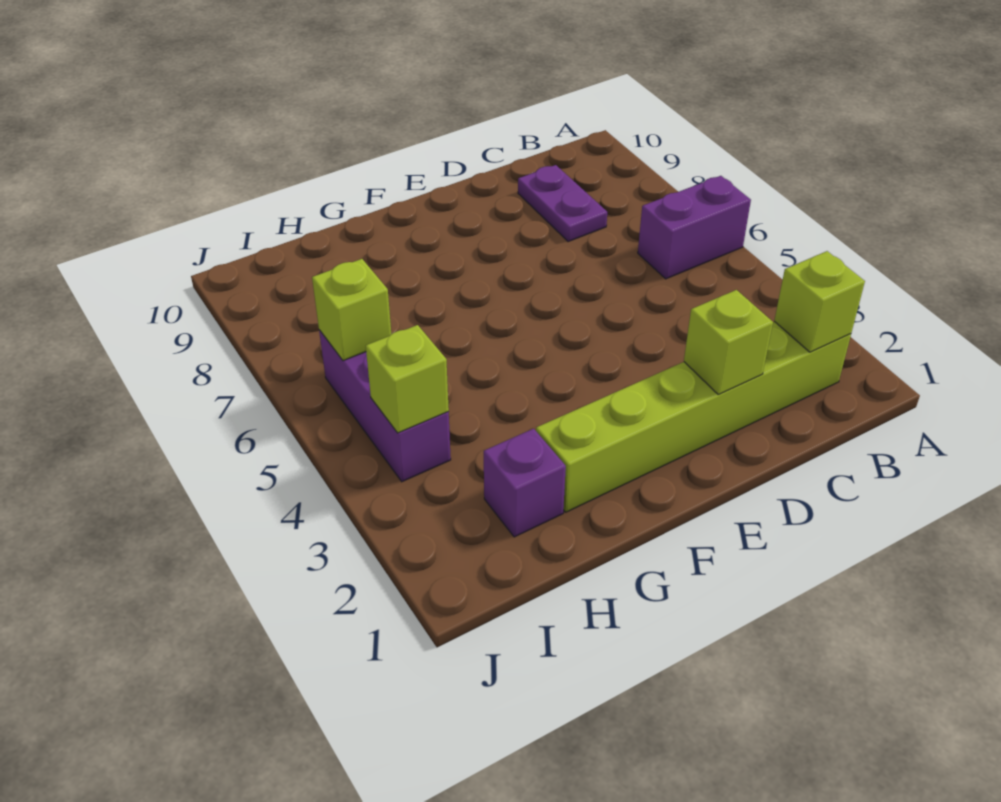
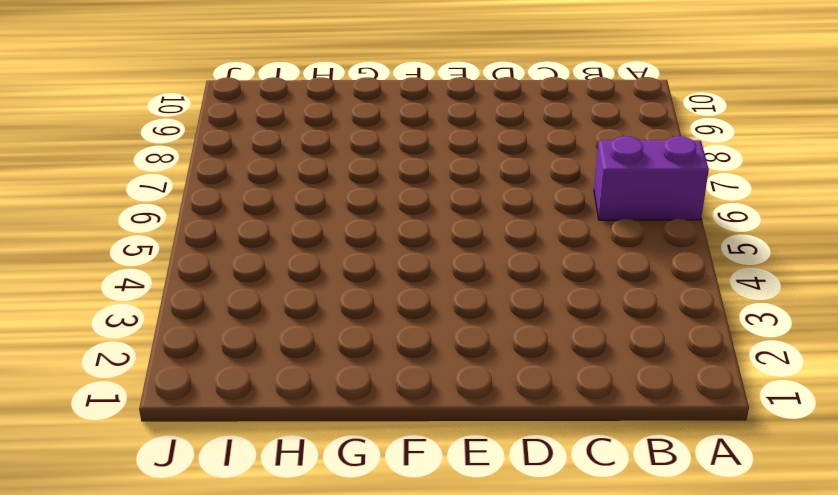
none -> lime brick B2:G2 level 1
none -> purple plate C8:C9 level 1

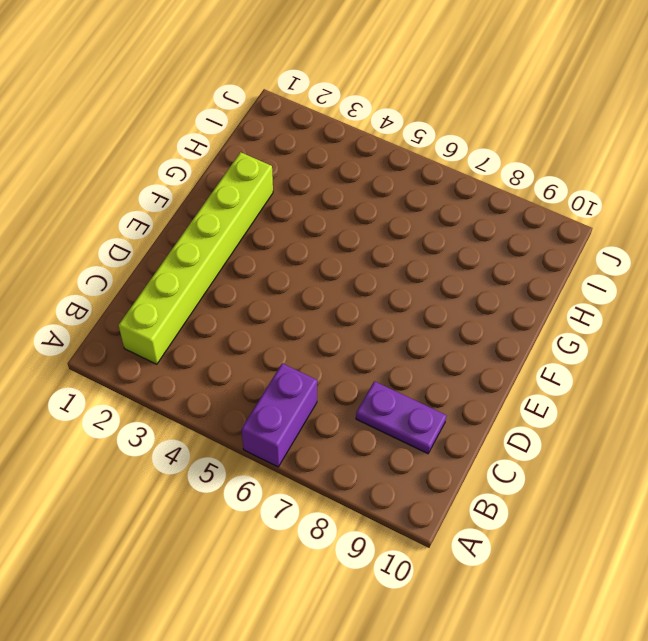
none -> purple brick H2 level 1
none -> purple brick I4:I6 level 1

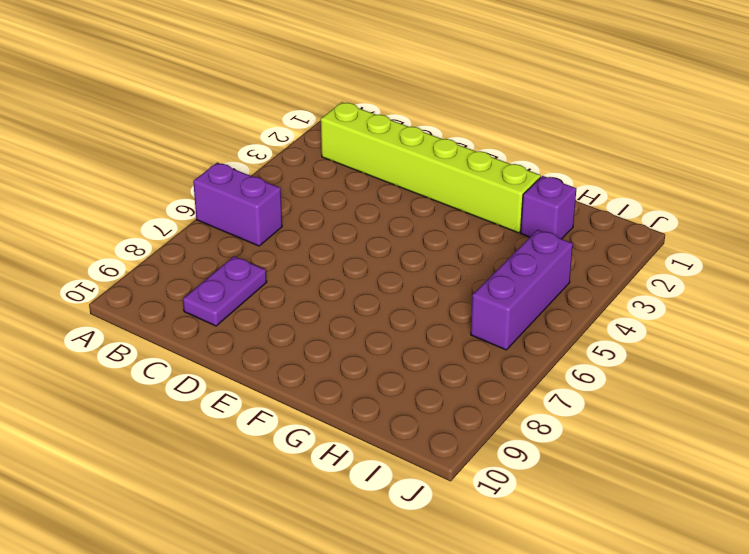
none -> lime brick B2 level 2
none -> lime brick D2 level 2

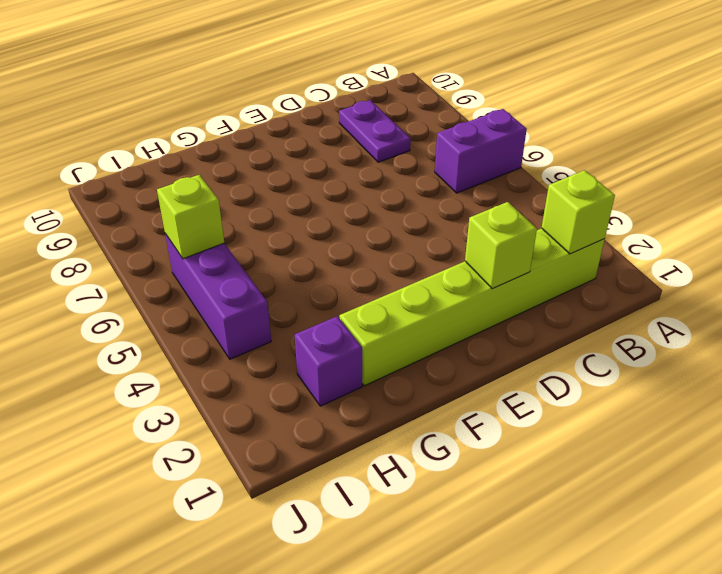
none -> lime brick I4 level 2

